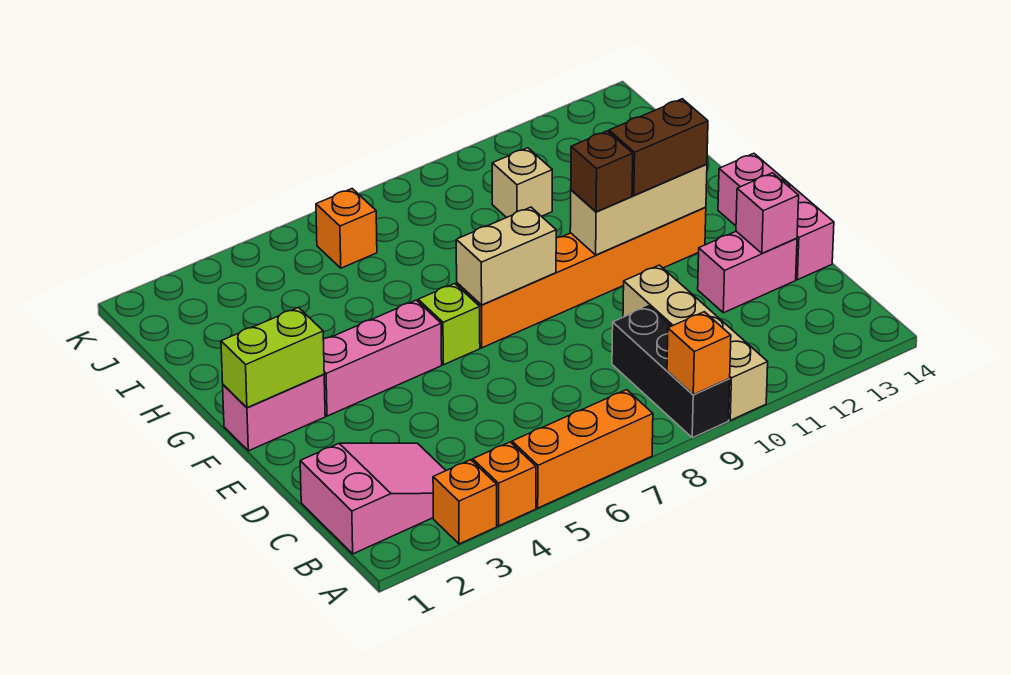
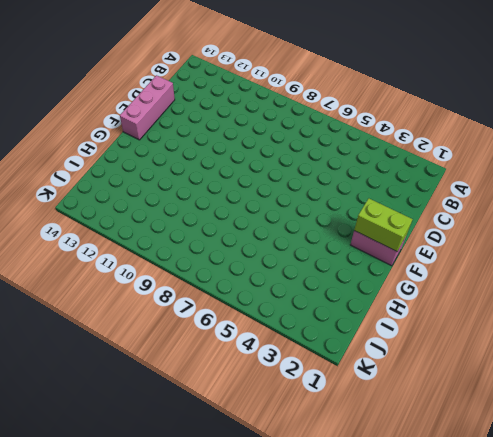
none -> orange brick A3 level 1
none -> orange brick A4 level 1
none -> orange brick A5:A7 level 1

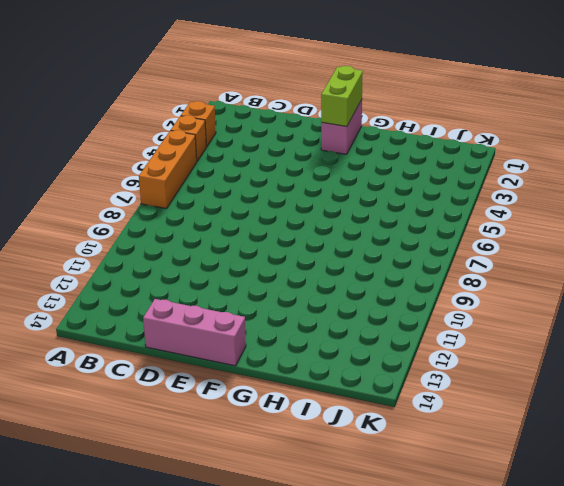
none -> black brick A9:C9 level 1
none -> tan brick A10:D10 level 1
none -> pink slope B1:C3 level 1 top 1

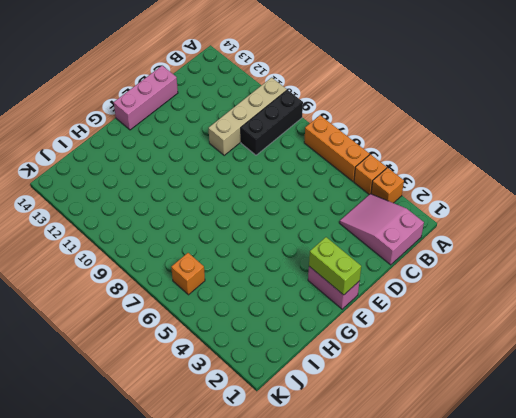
none -> pink brick D12:D13 level 1
none -> pink brick F3:F5 level 1
none -> lime brick F6 level 1

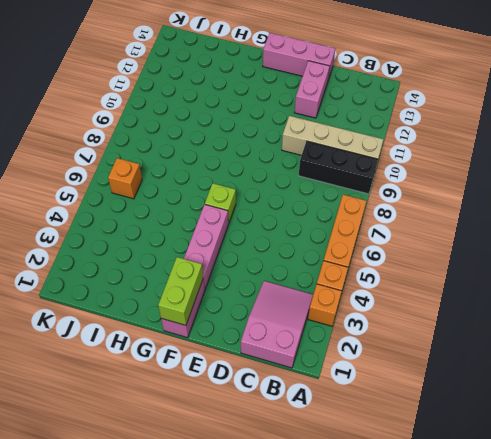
none -> orange brick F7:F12 level 1
none -> tan brick I10 level 1
none -> orange brick A9 level 2

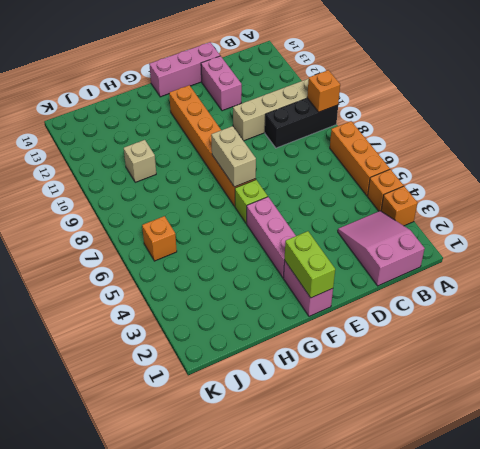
none -> pink brick D13 level 2
none -> tan brick F10:F12 level 2
none -> brown brick F10 level 3

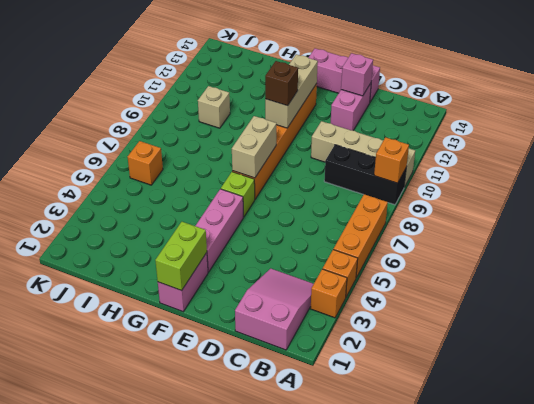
none -> brown brick F11:F12 level 3

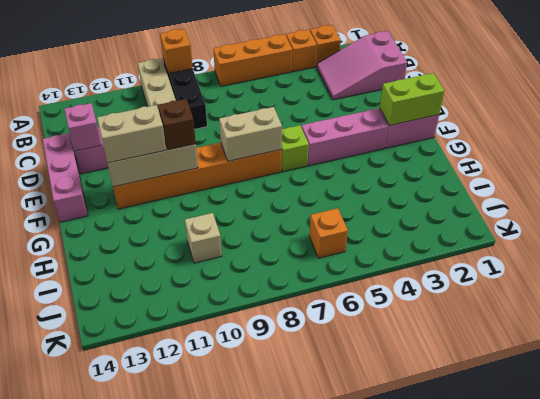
tan brick F11:F12 level 3 -> brown brick F11:F12 level 3

